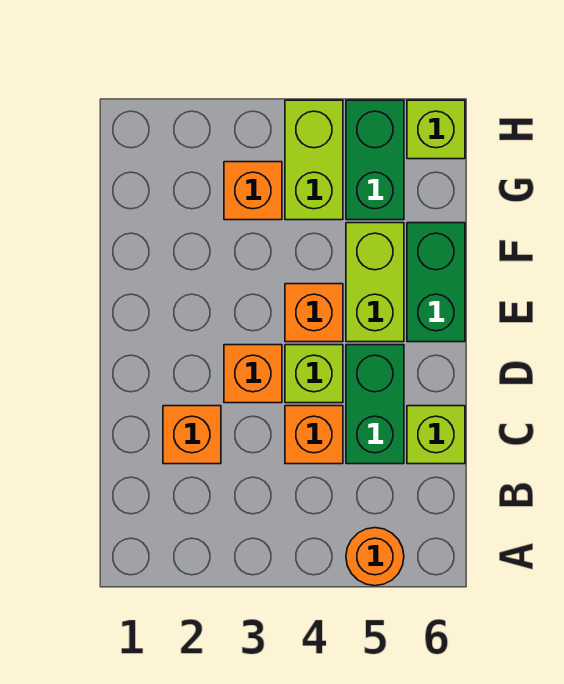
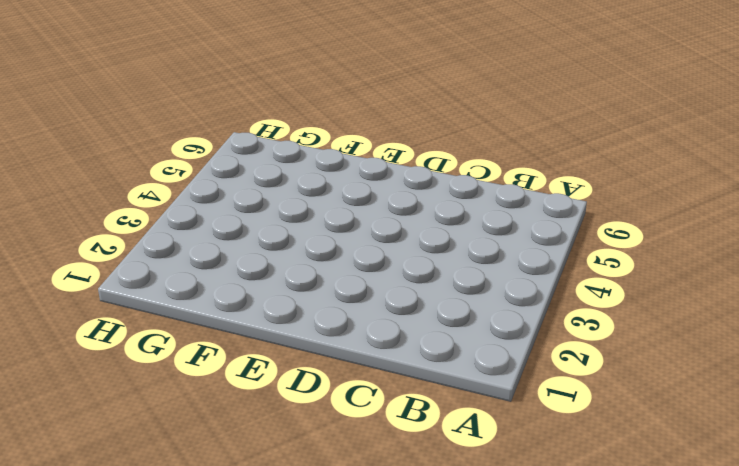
none -> orange round brick A5 level 1
none -> orange brick C2 level 1
none -> orange brick C4 level 1

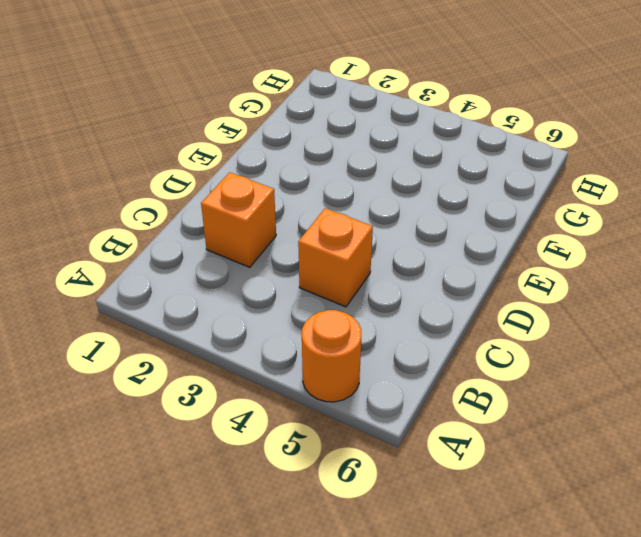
none -> green brick C5:D5 level 1
none -> lime brick C6 level 1
none -> orange brick D3 level 1

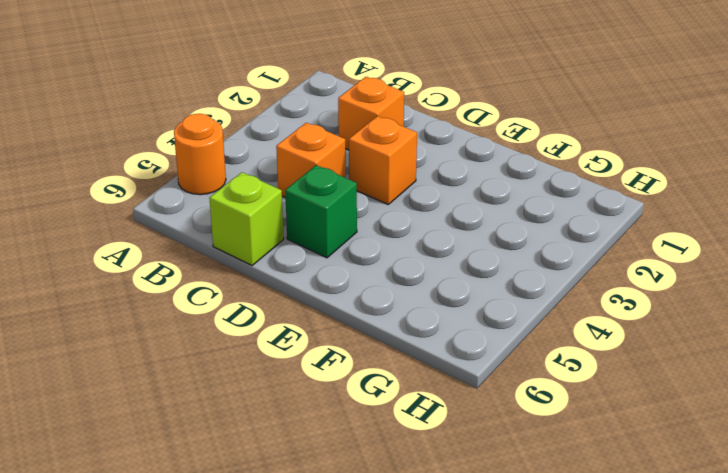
green brick D5 level 1 -> green brick C5:D5 level 1
none -> lime brick D4 level 1
none -> orange brick E4 level 1
none -> lime brick E5:F5 level 1

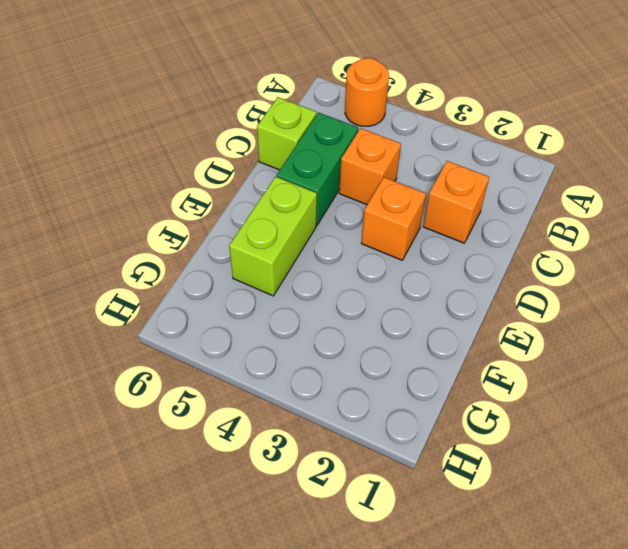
none -> lime brick D4 level 1
none -> orange brick E4 level 1
none -> green brick E6:F6 level 1

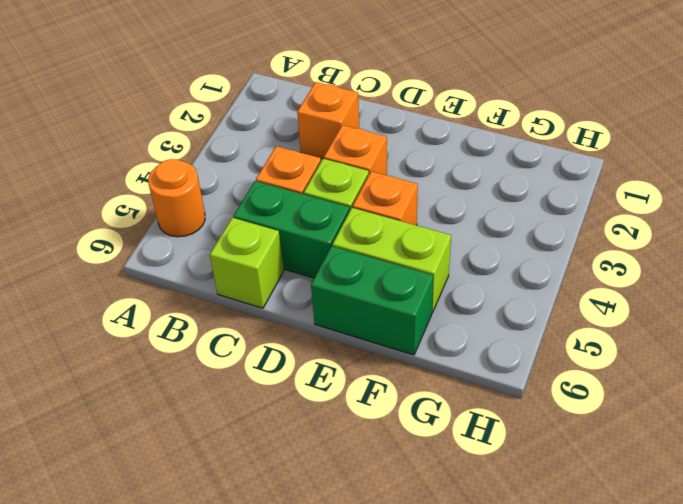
none -> orange brick G3 level 1
none -> lime brick G4:H4 level 1
none -> green brick G5:H5 level 1

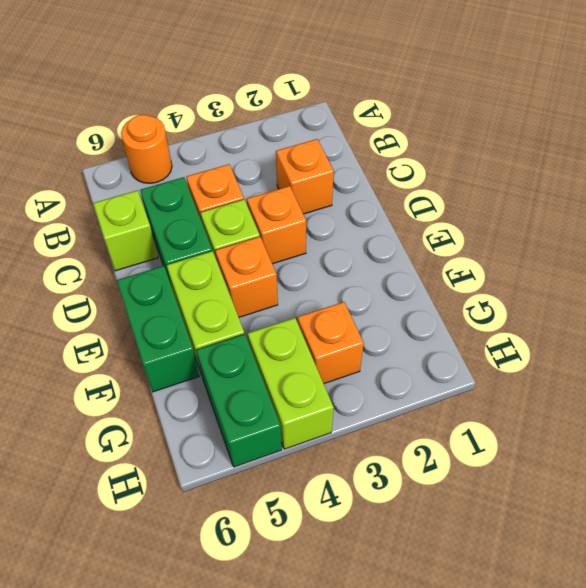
none -> lime brick H6 level 1

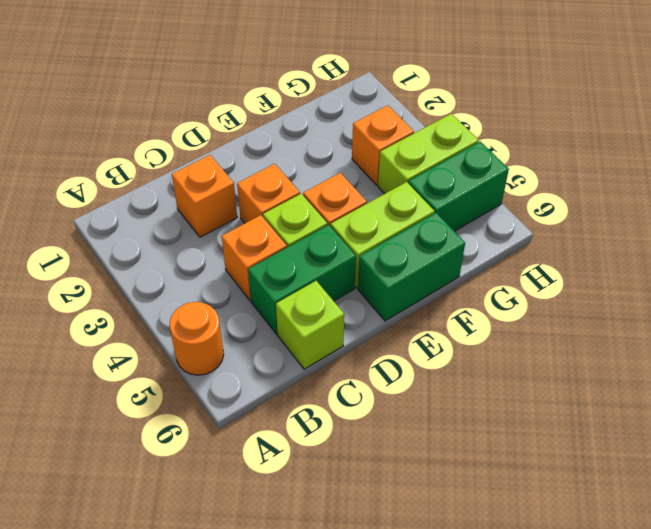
none -> lime brick H6 level 1

